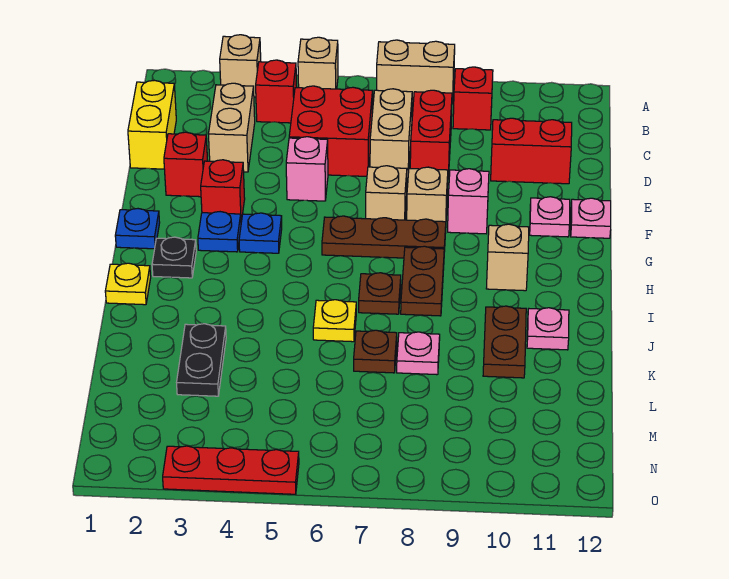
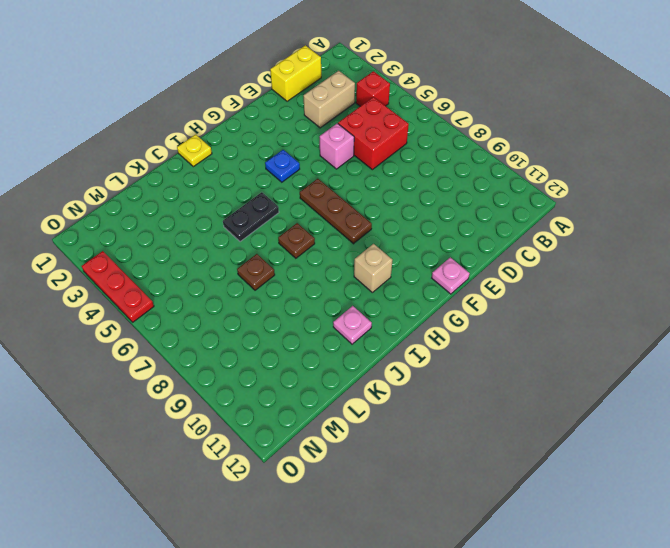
black plate I5:J5 level 1 -> black plate K3:L3 level 1
none -> tan brick A3 level 1
none -> tan brick A5 level 1
none -> tan brick A7:A8 level 1
none -> red brick B9 level 1

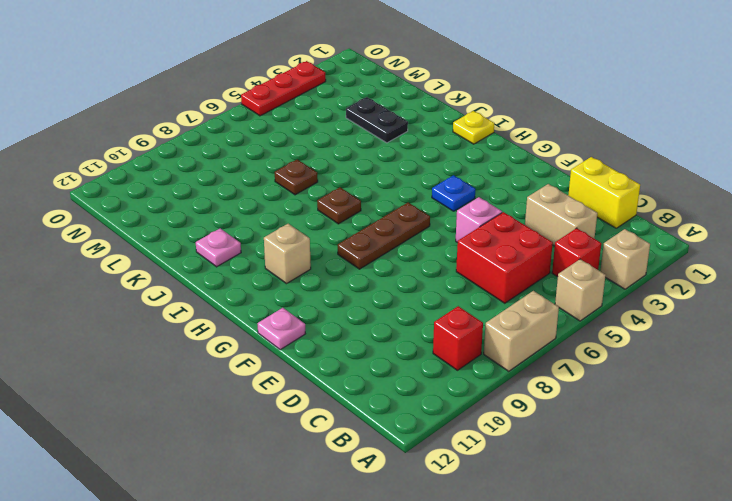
none -> tan brick C7:D7 level 1
none -> red brick C8:D8 level 1
none -> red brick D10:D11 level 1
none -> red brick E2 level 1

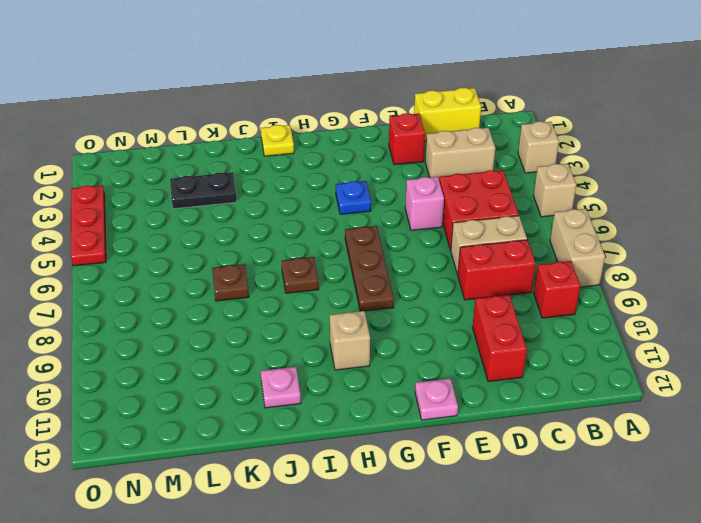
none -> red brick B4 level 1
none -> red brick F3 level 1
none -> tan brick F7 level 1
none -> tan brick F8 level 1

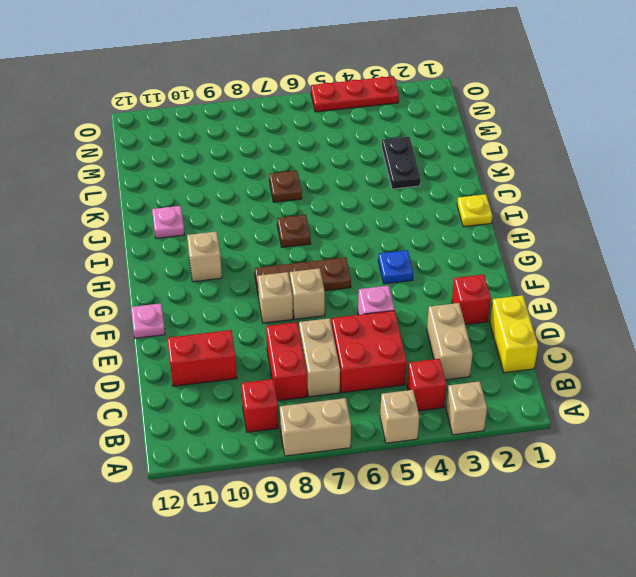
none -> red brick F3 level 1
none -> pink brick F9 level 1
none -> pink plate F11 level 1
none -> blue plate G1 level 1

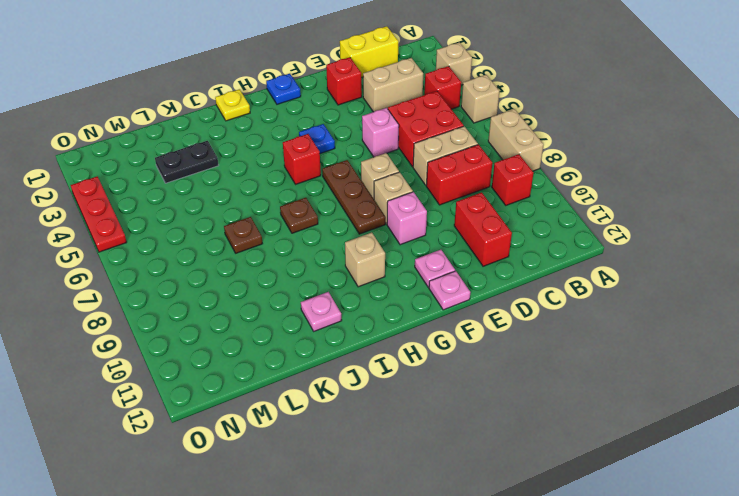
red brick H5 level 1 -> red brick F3 level 1
none -> blue plate G3 level 1
none -> black plate H2 level 1
none -> brown plate H8:I8 level 1
none -> yellow plate J6 level 1

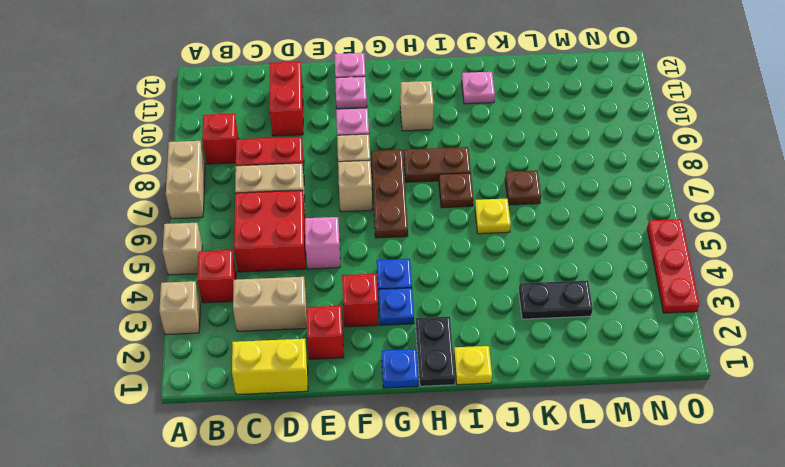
black plate H1:H2 level 1 -> black plate H2 level 1
none -> brown plate J10:K10 level 1
none -> pink plate K8 level 1

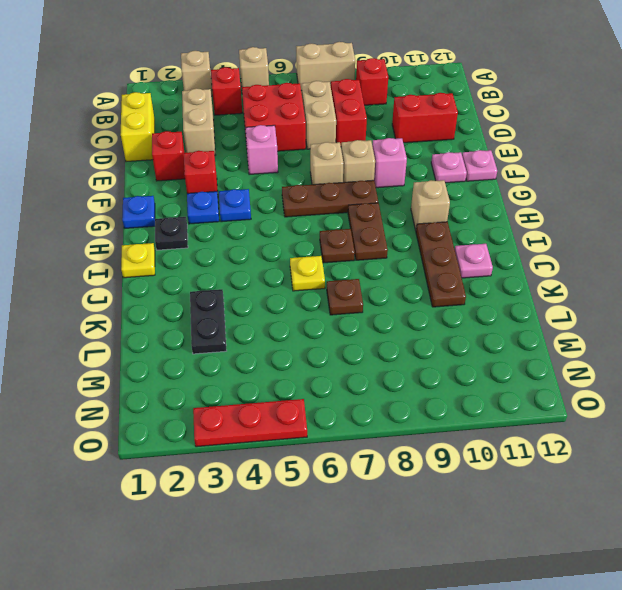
brown plate I10:K10 level 1 -> brown plate J10:K10 level 1
none -> pink plate K8 level 1

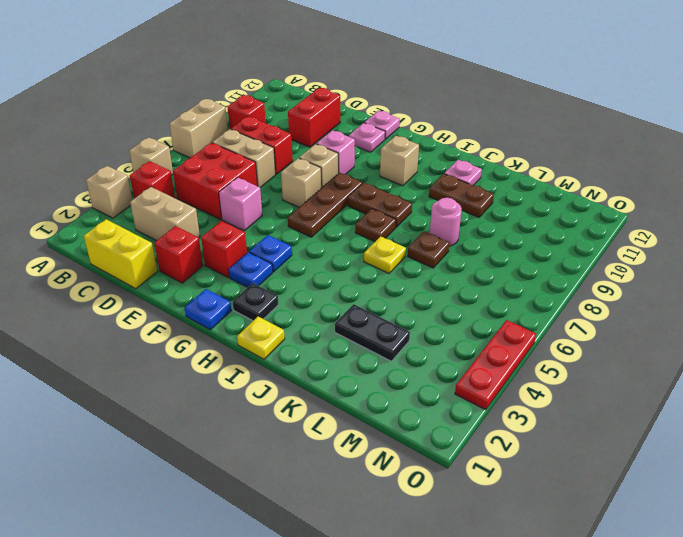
pink round brick K8 level 1 -> pink plate K8 level 1

